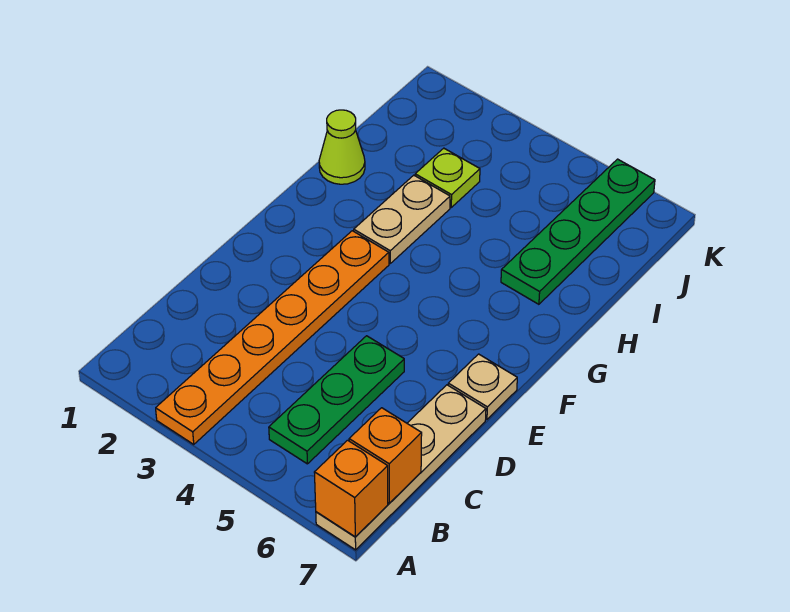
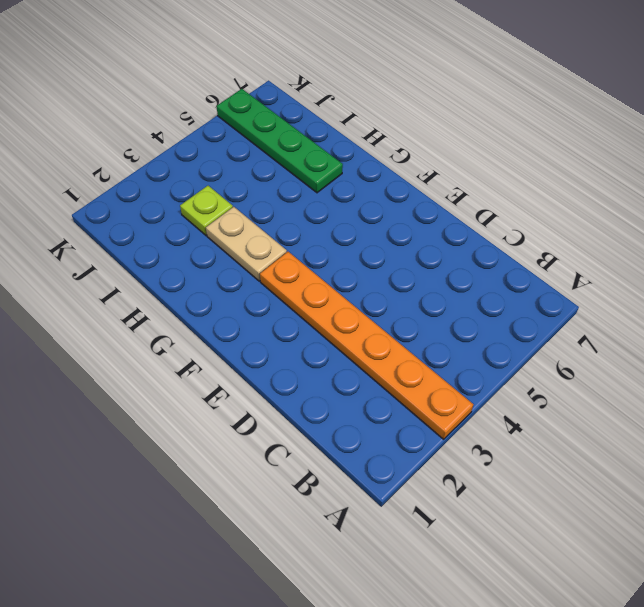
none -> tan plate A7:D7 level 1
none -> green plate B5:D5 level 1

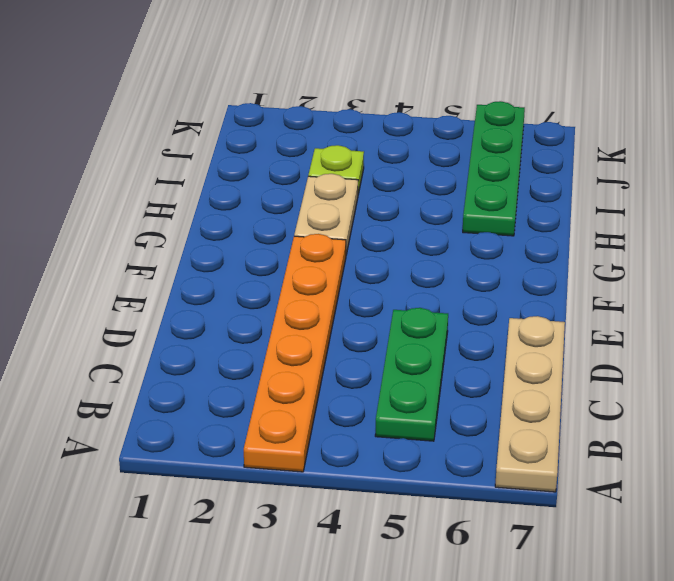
none -> tan plate E7 level 1
none -> lime cone H1 level 1

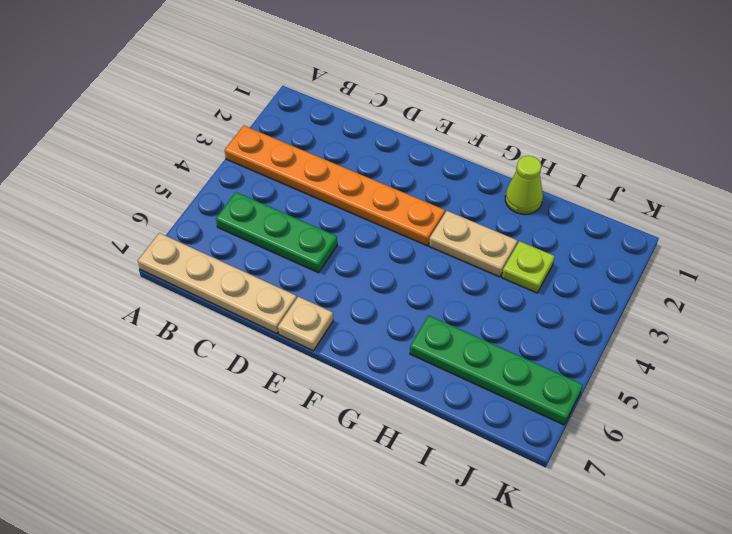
none -> orange brick A7 level 2
none -> orange brick B7 level 2

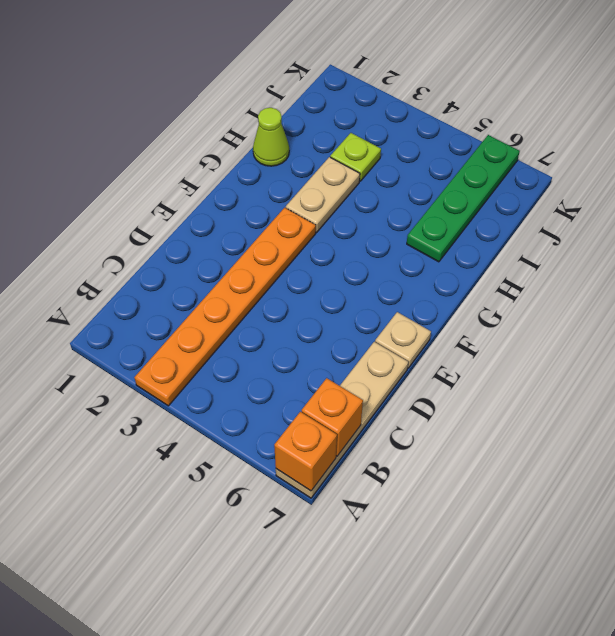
none -> green plate B5:D5 level 1

